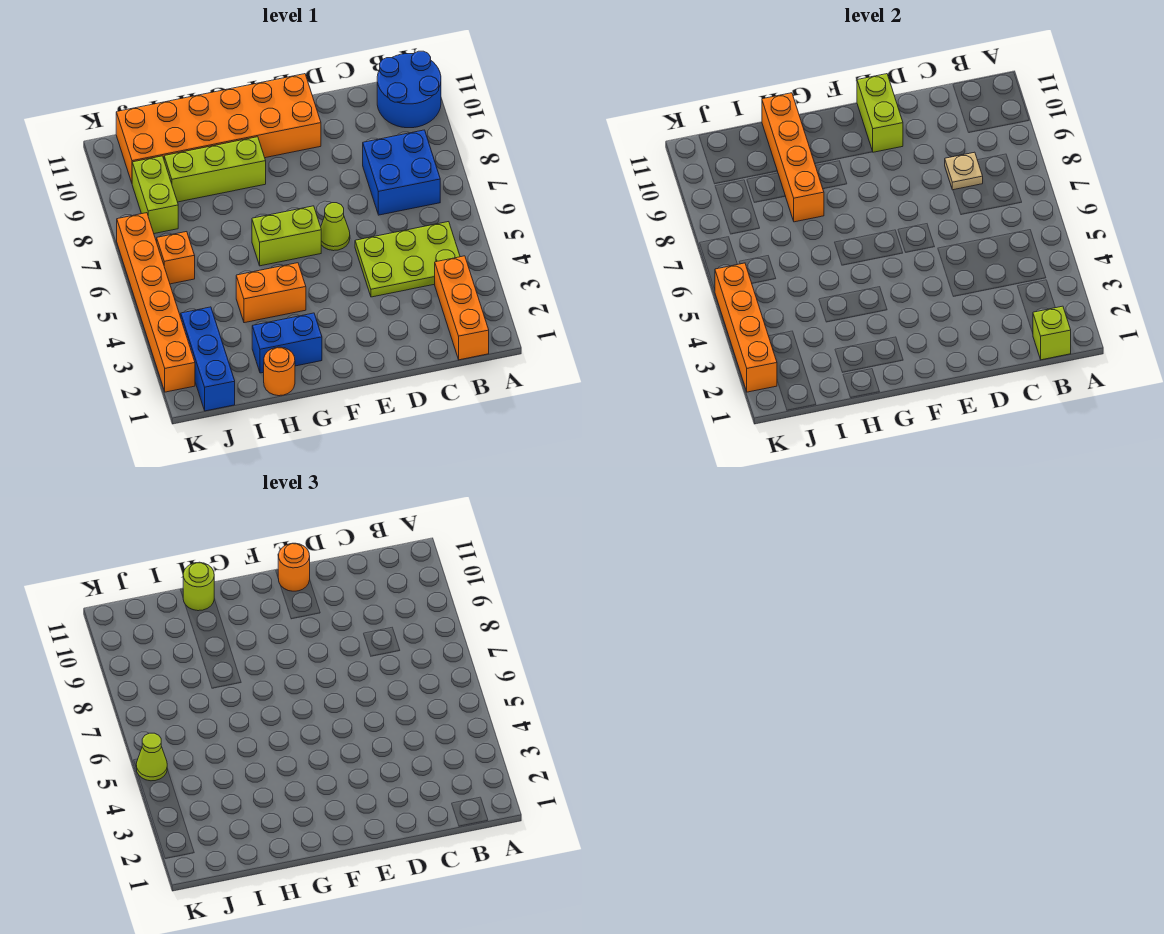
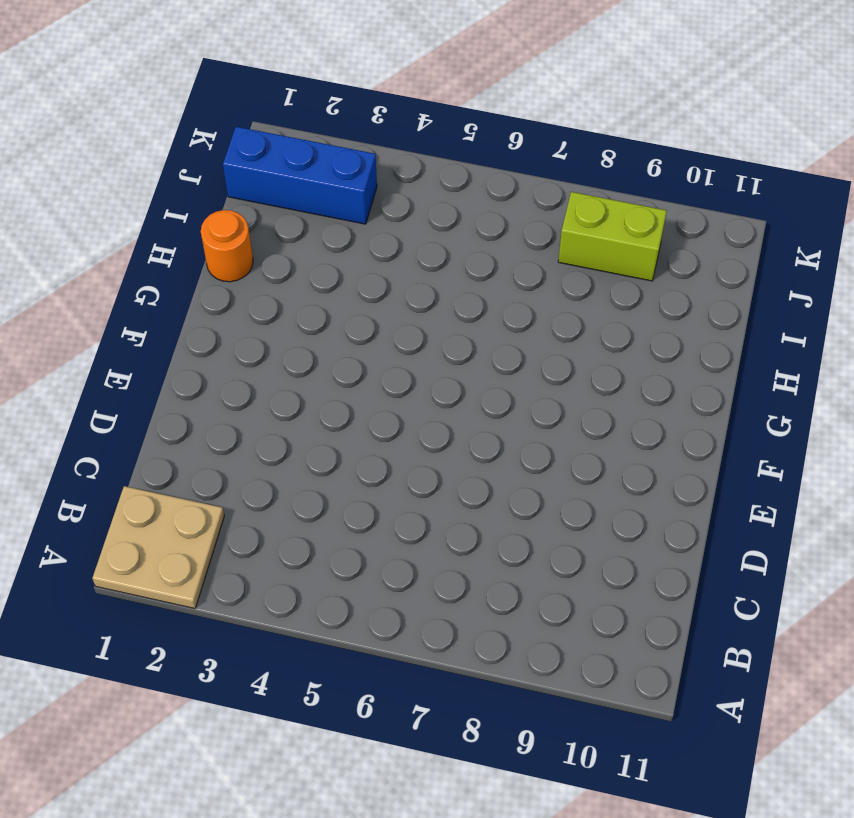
tan plate A1:B2 level 1 -> orange brick B1:B3 level 1
none -> blue round brick A10:B11 level 1
none -> lime plate B4:D5 level 1
none -> blue brick B7:C8 level 1

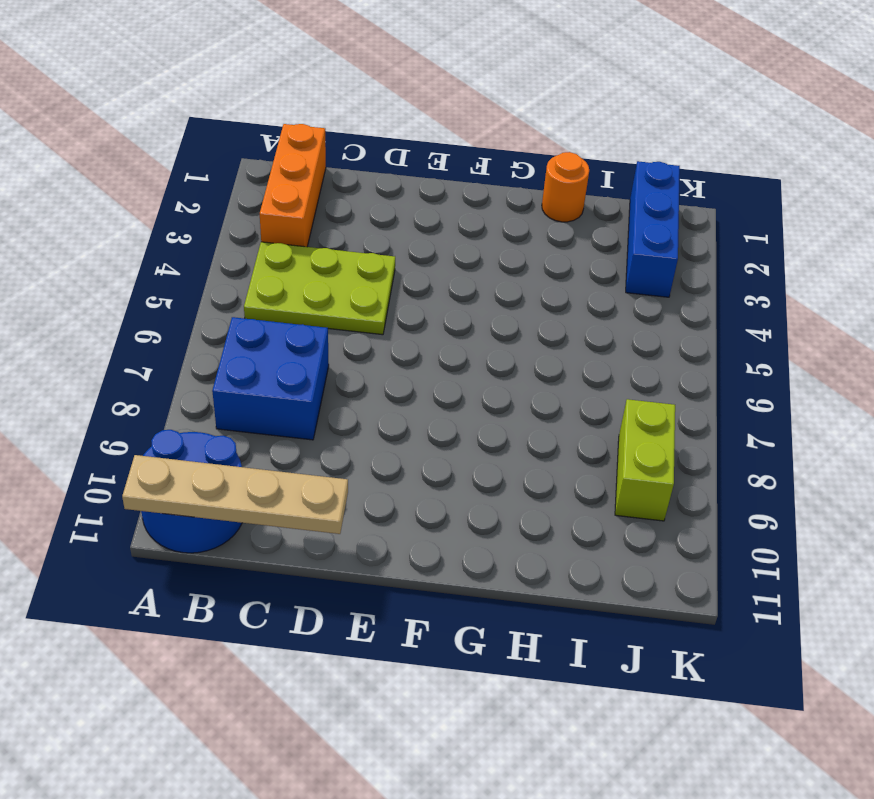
tan plate A11:D11 level 2 -> none
none -> lime cone E6 level 1
none -> orange brick E10:J11 level 1
none -> lime brick F6:G6 level 1

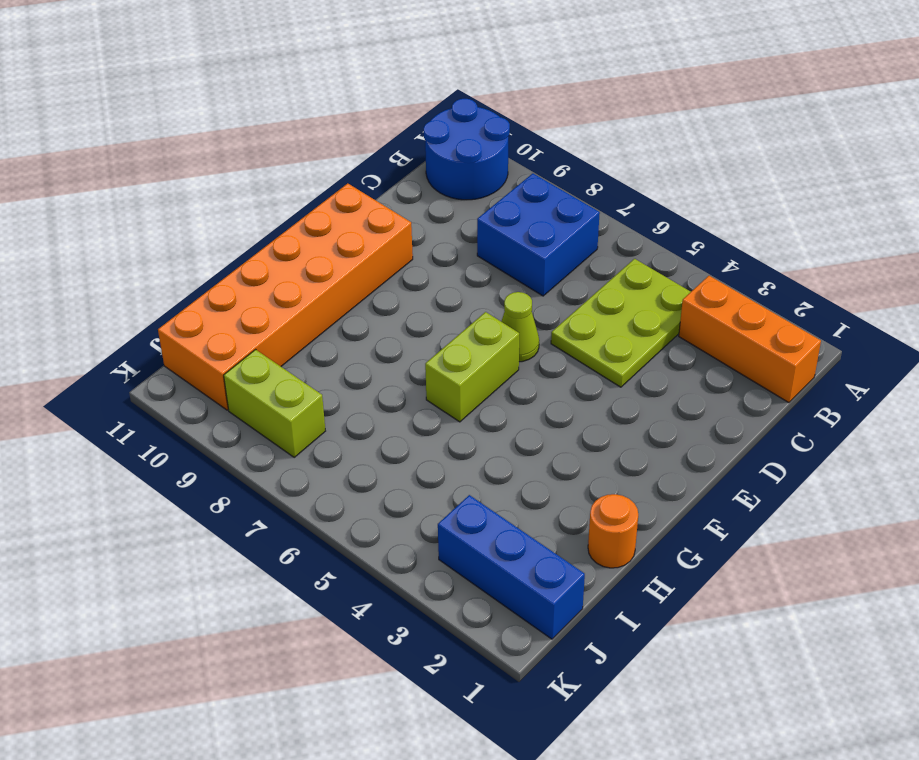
none -> blue brick G2:H2 level 1
none -> orange brick G4:H4 level 1
none -> lime brick G9:I9 level 1

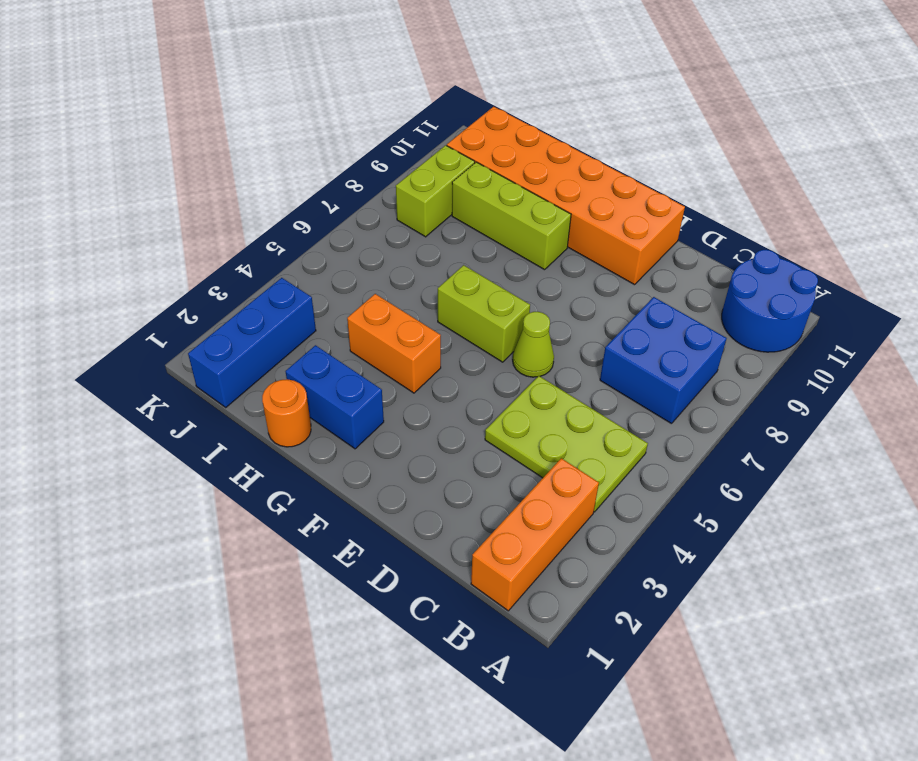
none -> orange brick J6 level 1
none -> orange brick K2:K7 level 1
none -> lime brick B1 level 2

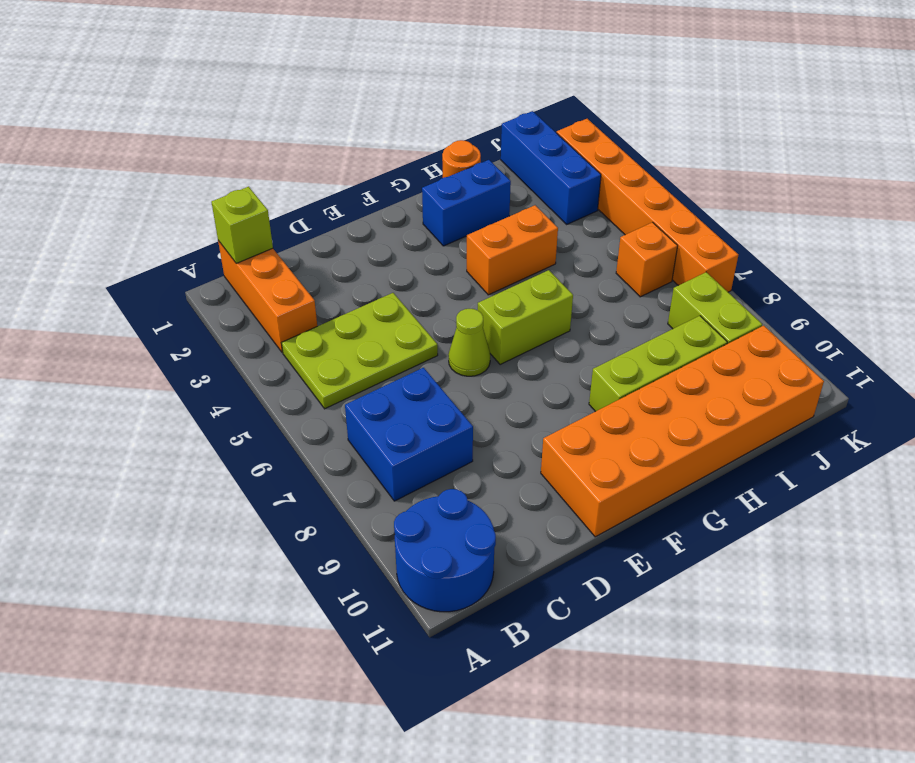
none -> tan plate C8 level 2
none -> lime brick E10:E11 level 2
none -> orange brick H8:H11 level 2

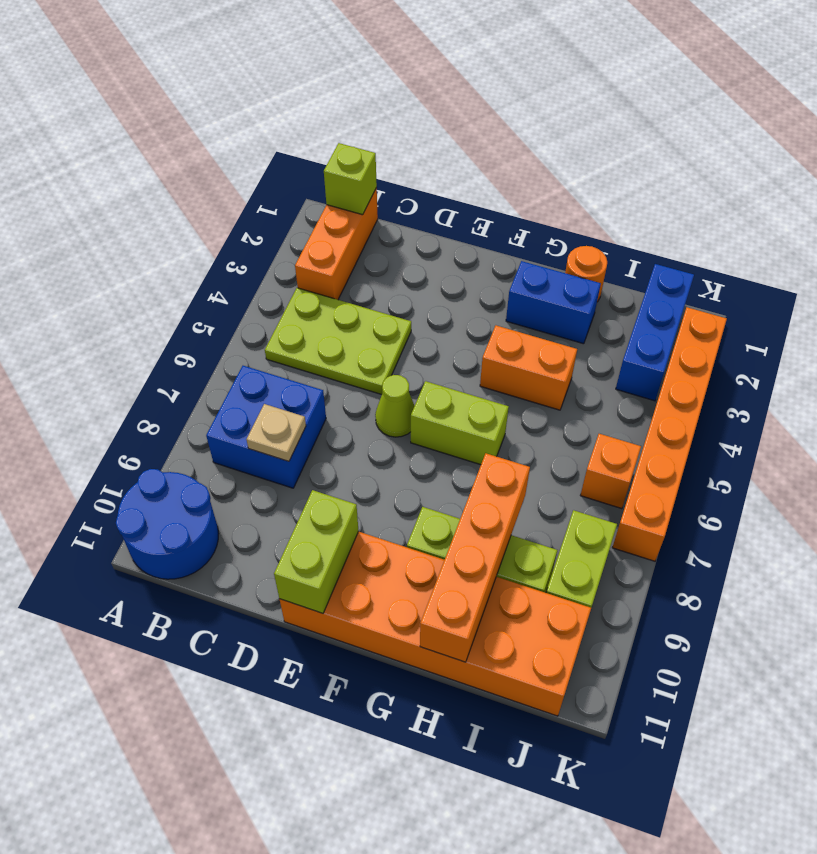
none -> orange brick K2:K5 level 2
none -> orange round brick E11 level 3
none -> lime round brick H11 level 3

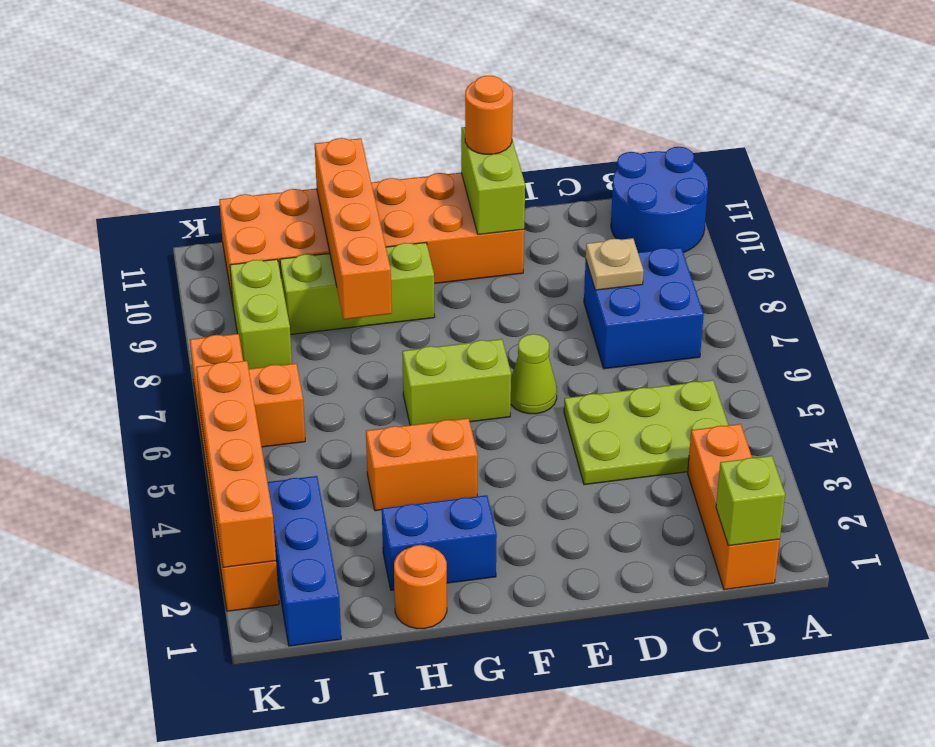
none -> lime round brick H11 level 3
none -> lime cone K5 level 3

